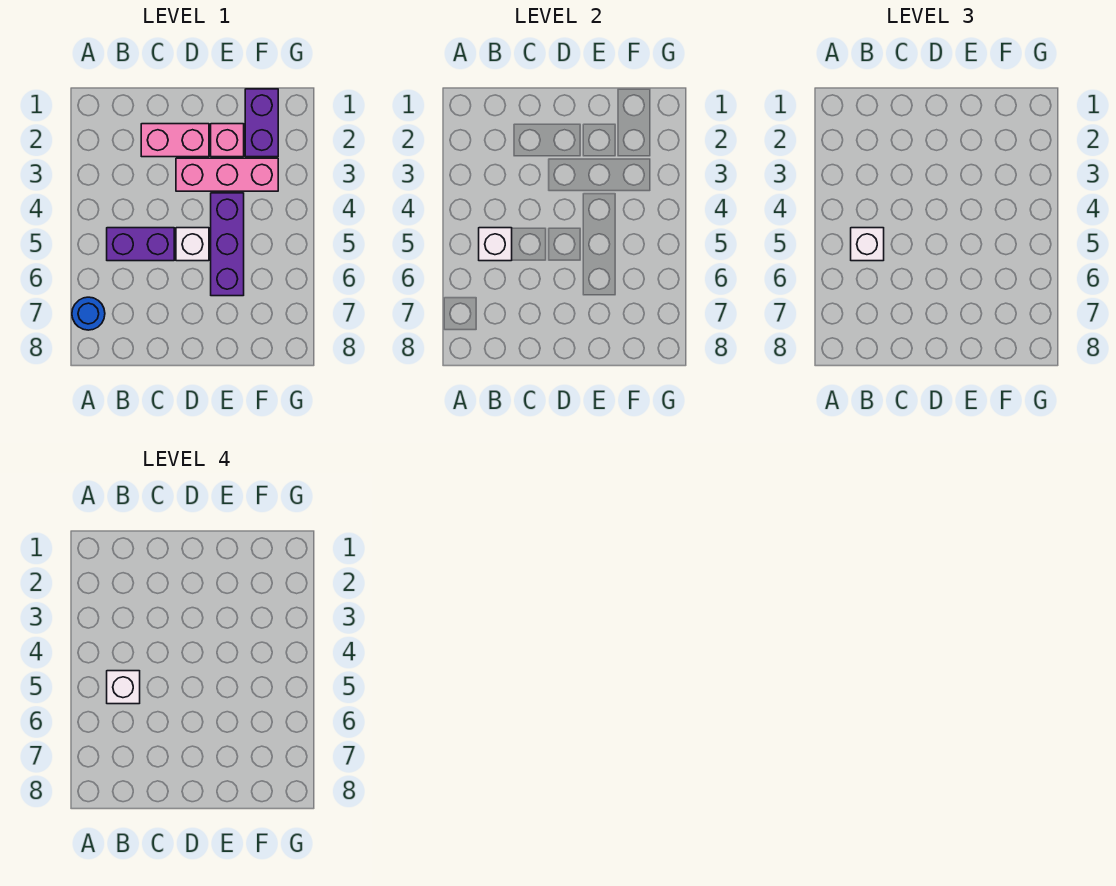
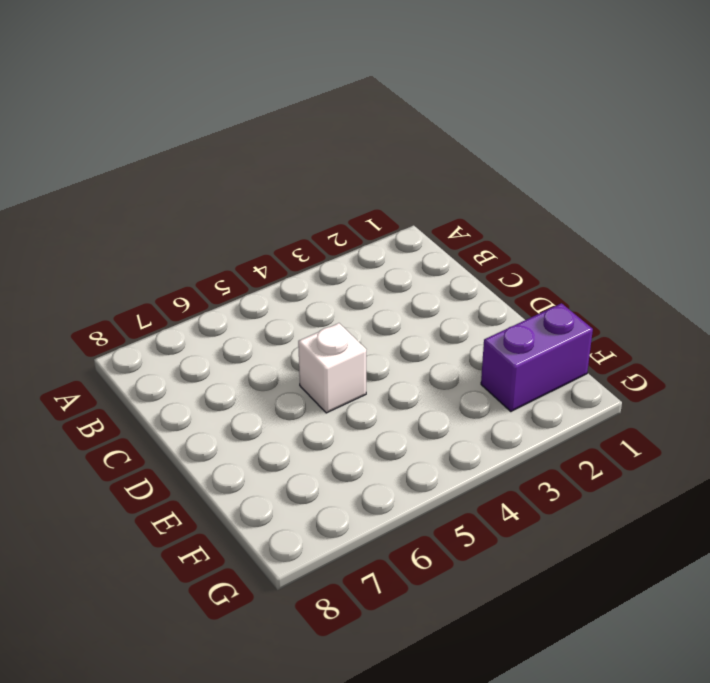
none -> blue round brick A7 level 1
none -> purple brick B5:C5 level 1

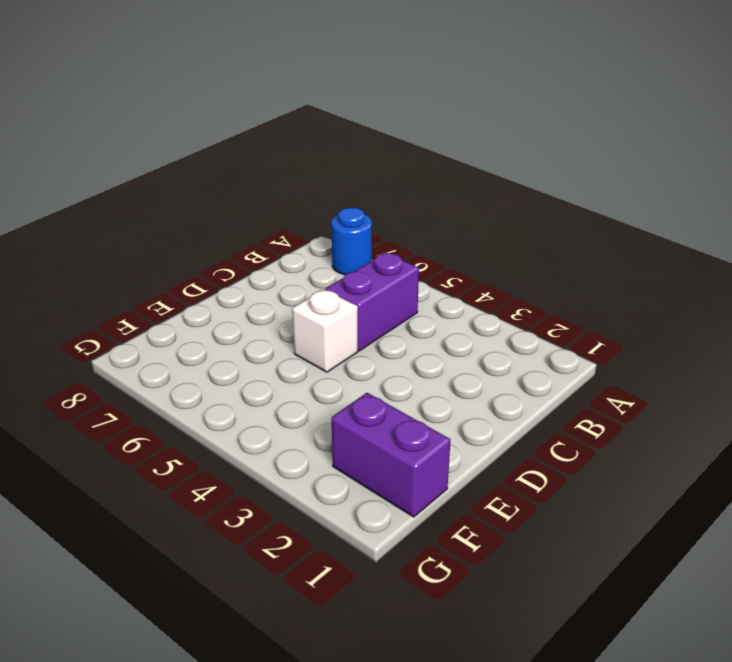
none -> pink brick C2:D2 level 1
none -> pink brick D3:F3 level 1

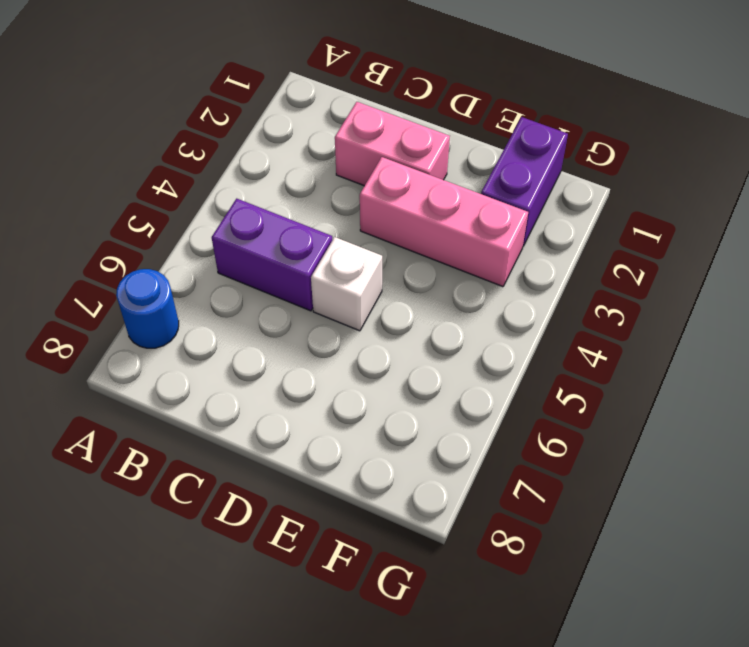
none -> pink brick E2 level 1
none -> purple brick E4:E6 level 1

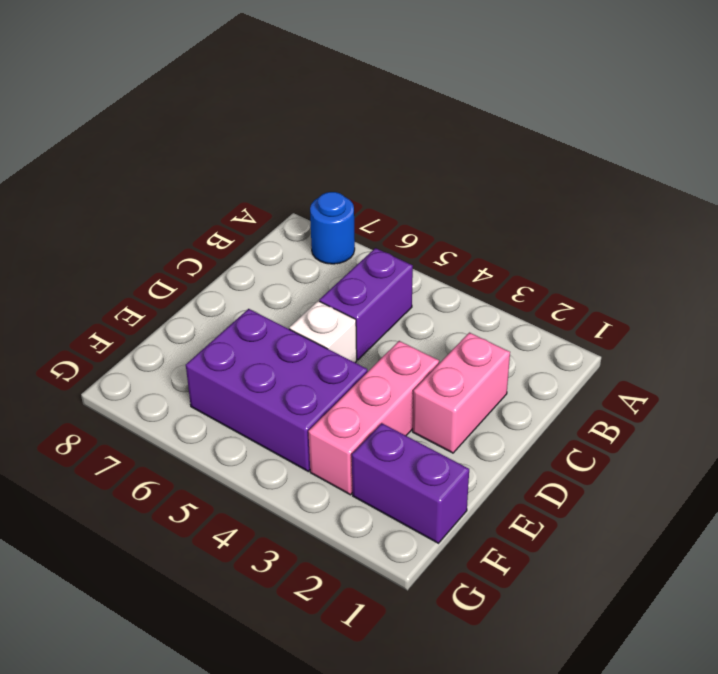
purple brick E4:F6 level 1 -> purple brick E4:E6 level 1
none -> pink brick E2 level 1
none -> white brick B5 level 2

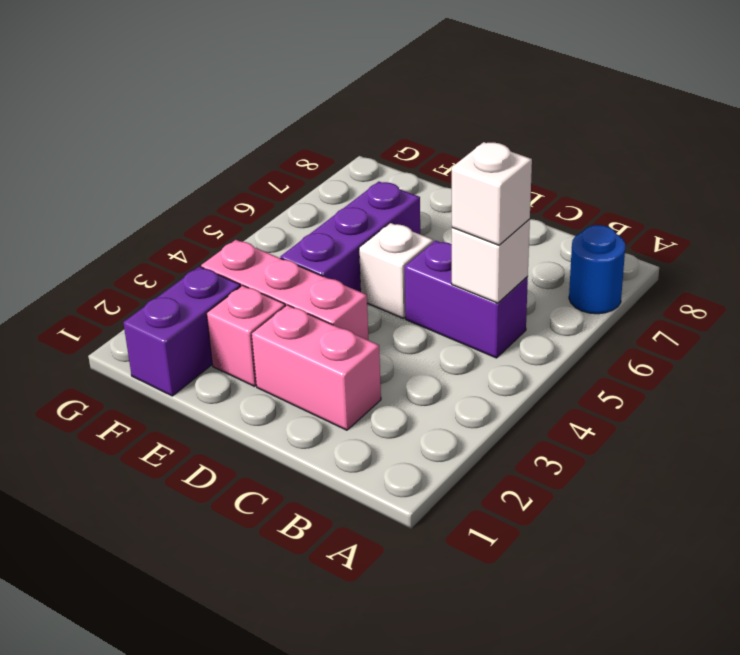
none -> white brick B5 level 4

